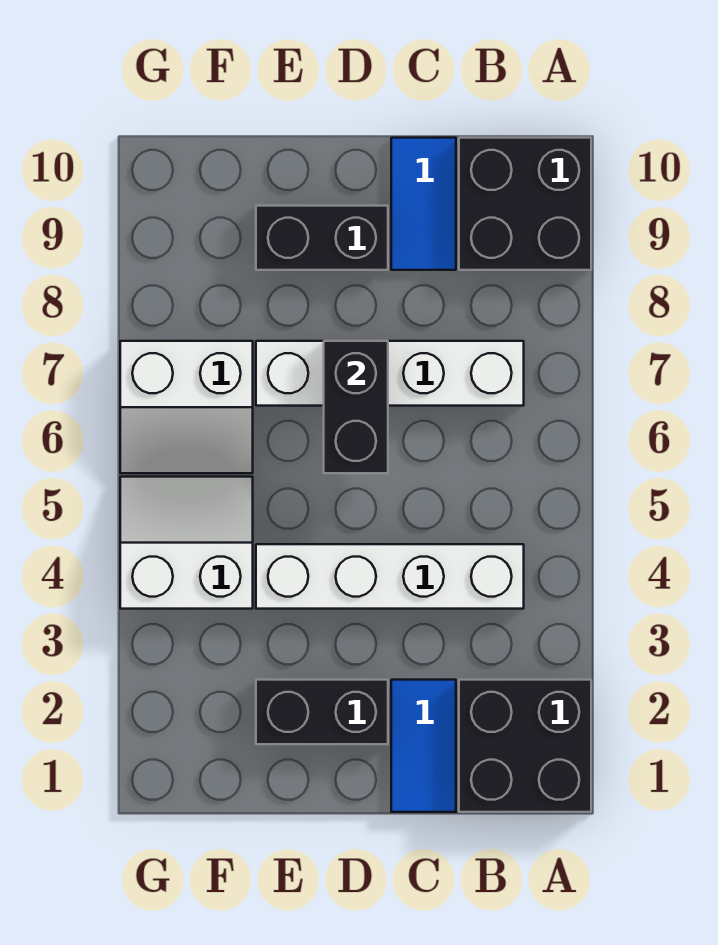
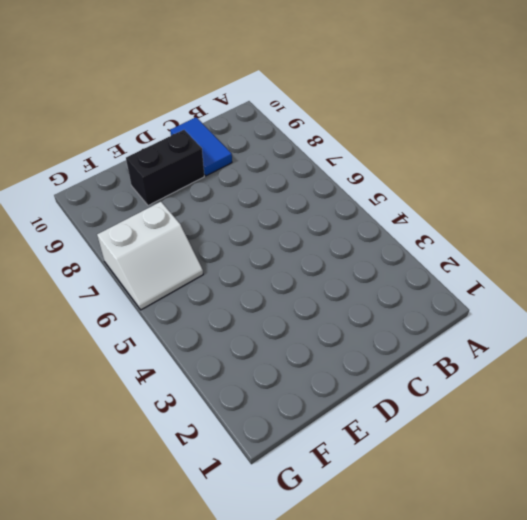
none -> black brick A1:B2 level 1
none -> black brick A9:B10 level 1

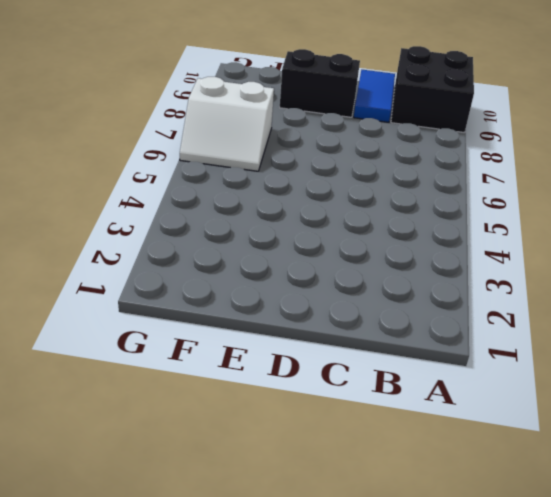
none -> black brick A1:B2 level 1
none -> white brick B4:E4 level 1

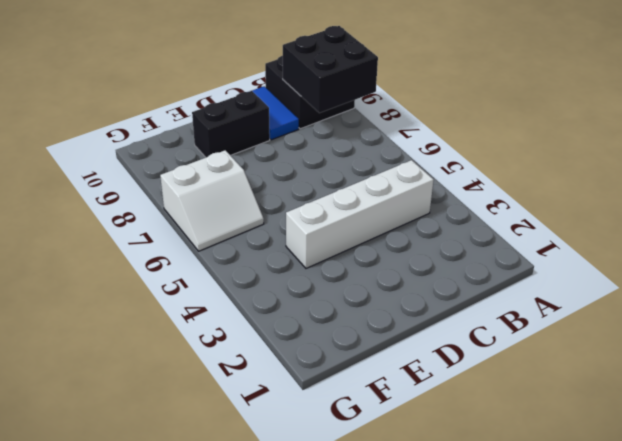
black brick A8:B9 level 2 -> black brick A1:B2 level 1
none -> white brick B7:E7 level 1
none -> blue tile C1:C2 level 1

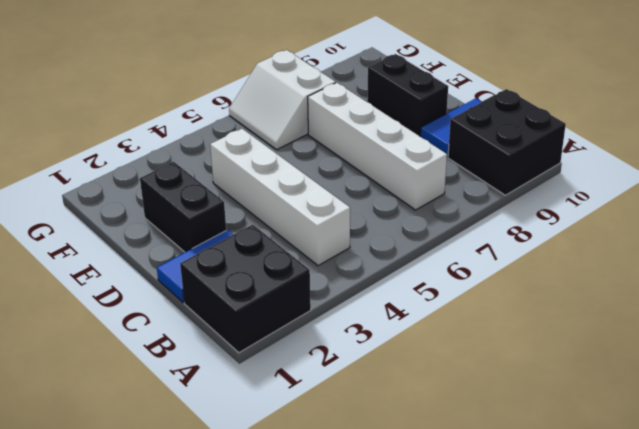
none -> white slope F4:G5 level 1 top 4
none -> black brick D6:D7 level 2

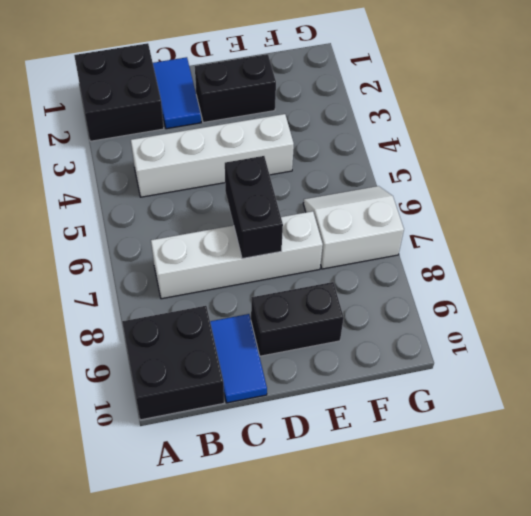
none -> white slope F4:G5 level 1 top 4

